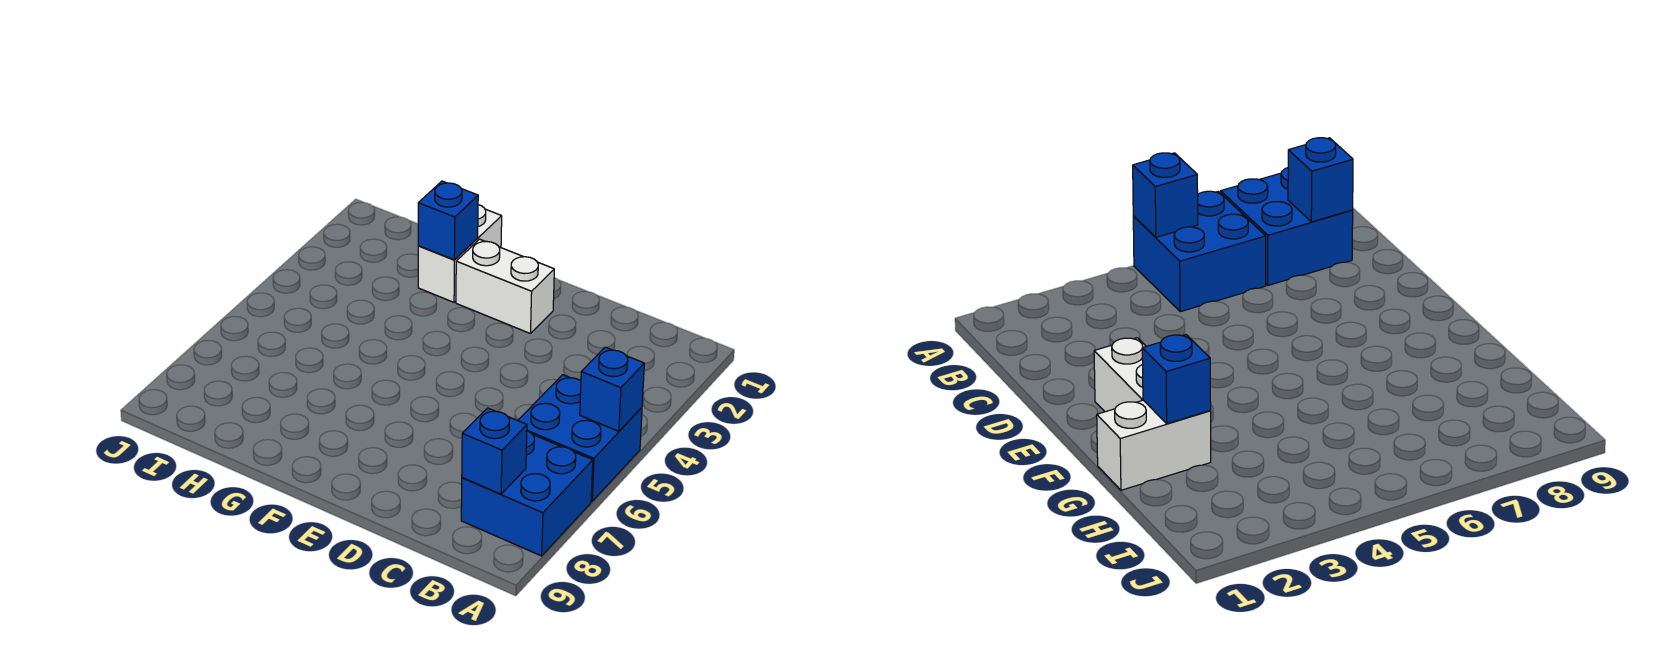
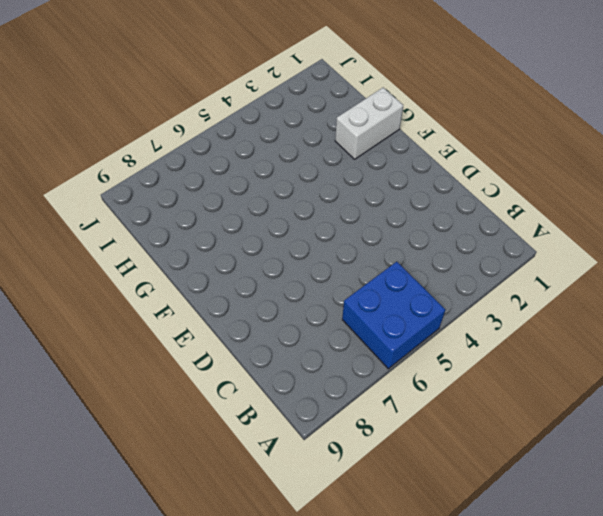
none -> blue brick A7:B8 level 1
none -> white brick E2:F2 level 1

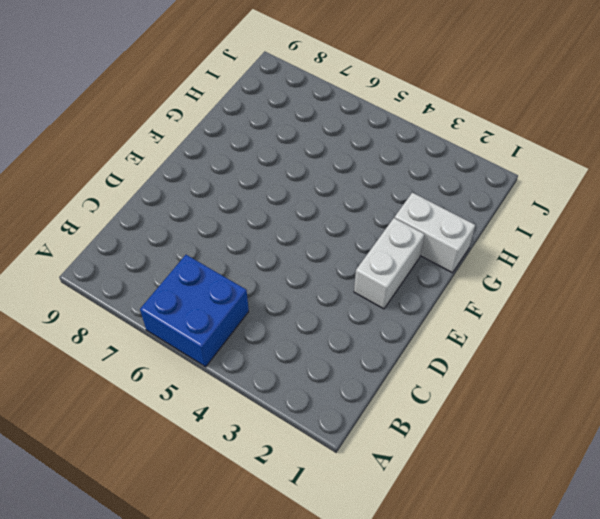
none -> blue brick A7:B8 level 1
none -> blue brick A5 level 2

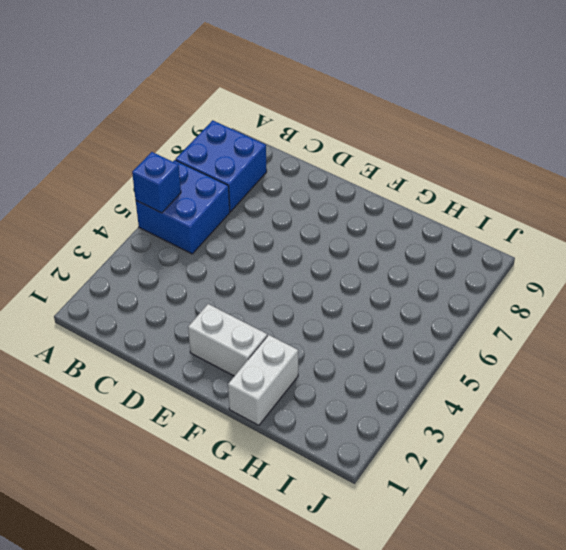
none -> blue brick B8 level 2
none -> blue brick G2 level 2

